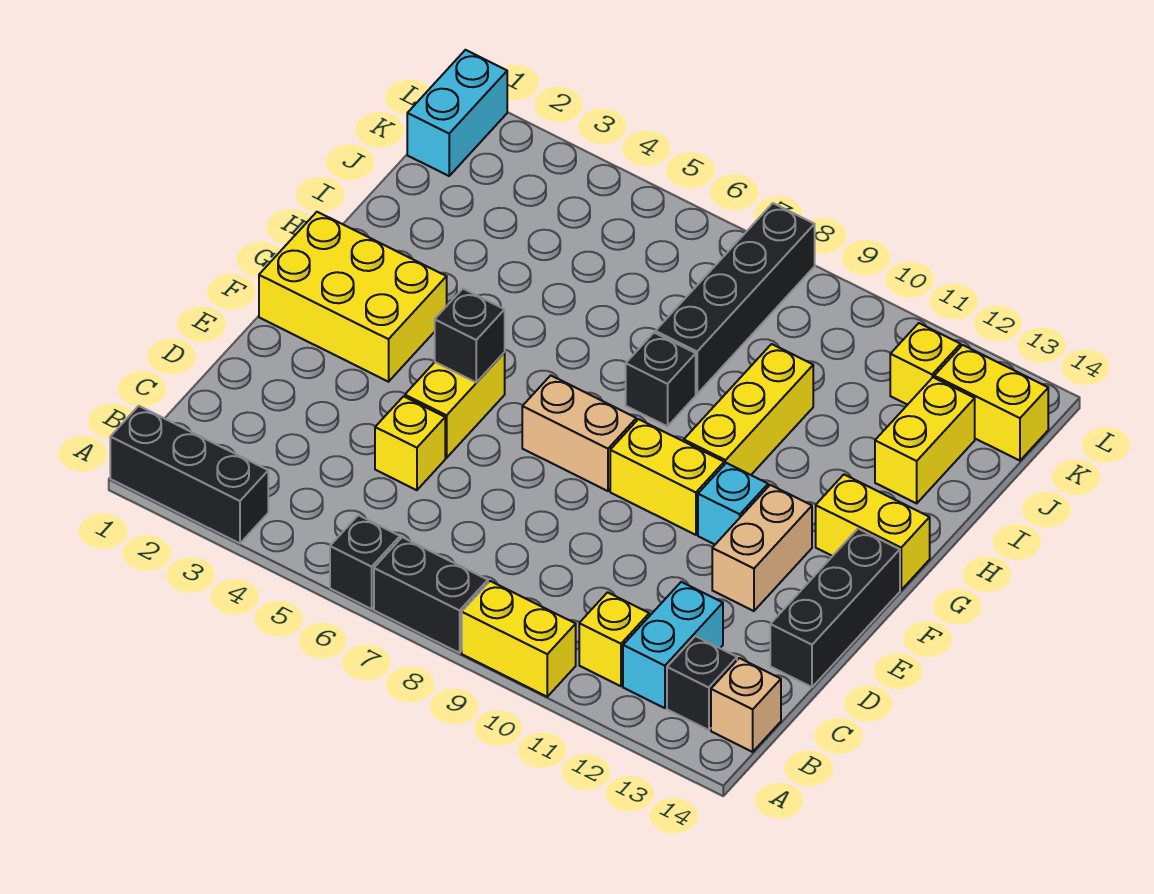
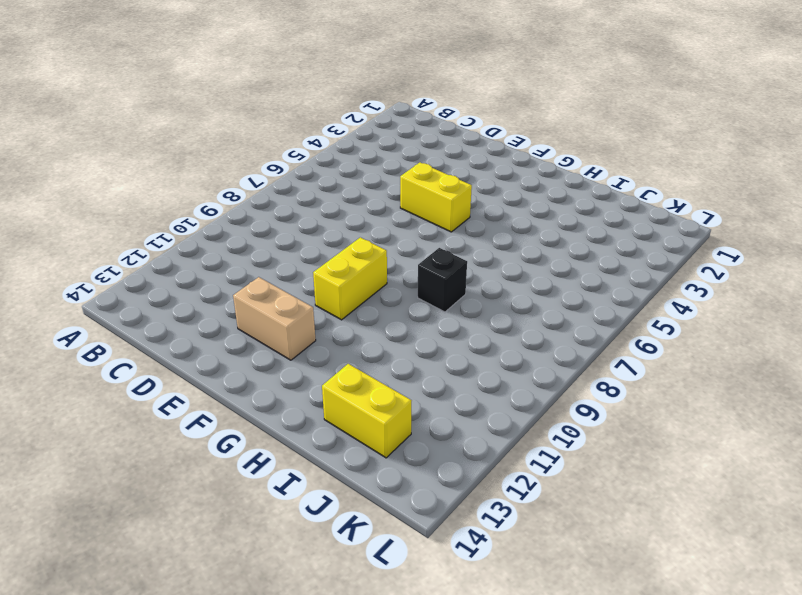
none -> black brick A1:A3 level 1
none -> black brick A6 level 1
none -> black brick A7:A8 level 1

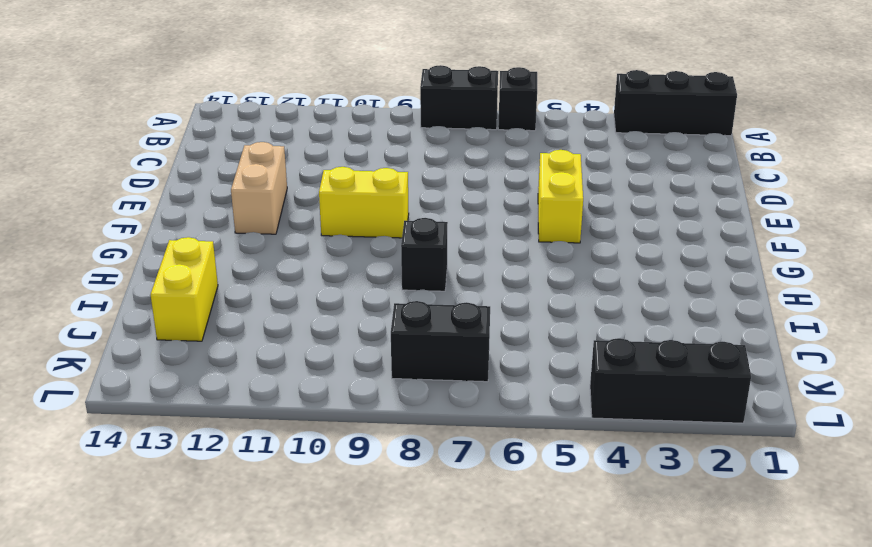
black brick K7:K8 level 1 -> black brick I8:L8 level 1
black brick L2:L4 level 1 -> black brick D14:F14 level 1
none -> yellow brick A9:A10 level 1
none -> yellow brick B11 level 1
none -> cyan brick B12:C12 level 1

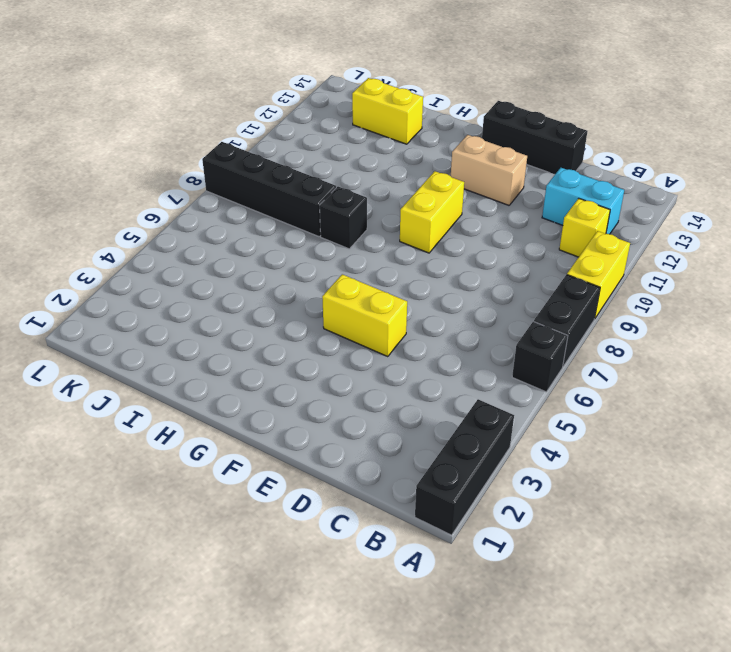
none -> black brick B13 level 1
none -> tan brick B14 level 1
none -> yellow brick D5 level 1

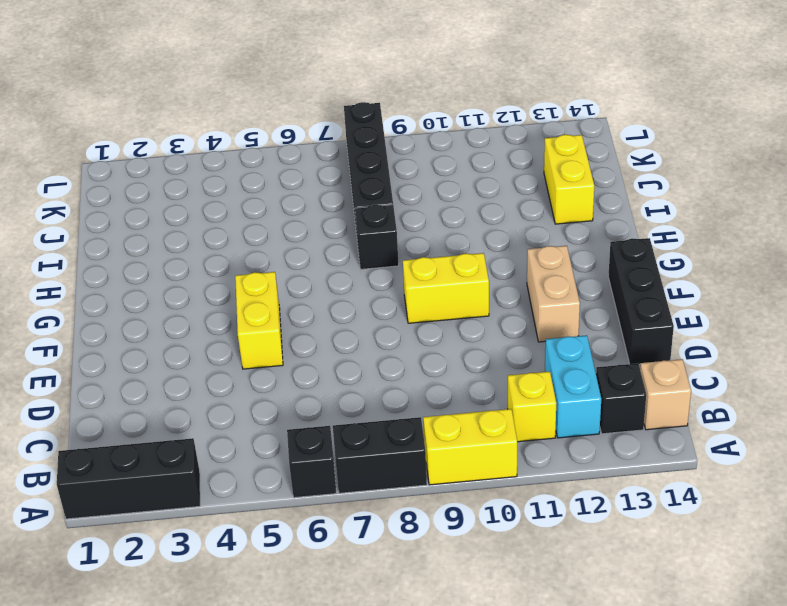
none -> yellow brick D5 level 1
none -> yellow brick F1:G3 level 1
none -> tan brick F7:F8 level 1

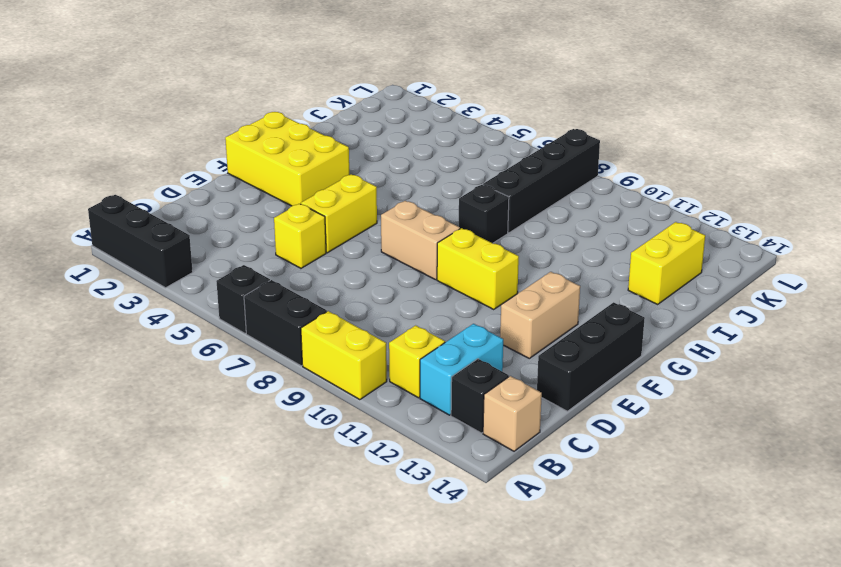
none -> cyan brick F11 level 1
none -> yellow brick G10:I10 level 1
none -> yellow brick G13:G14 level 1

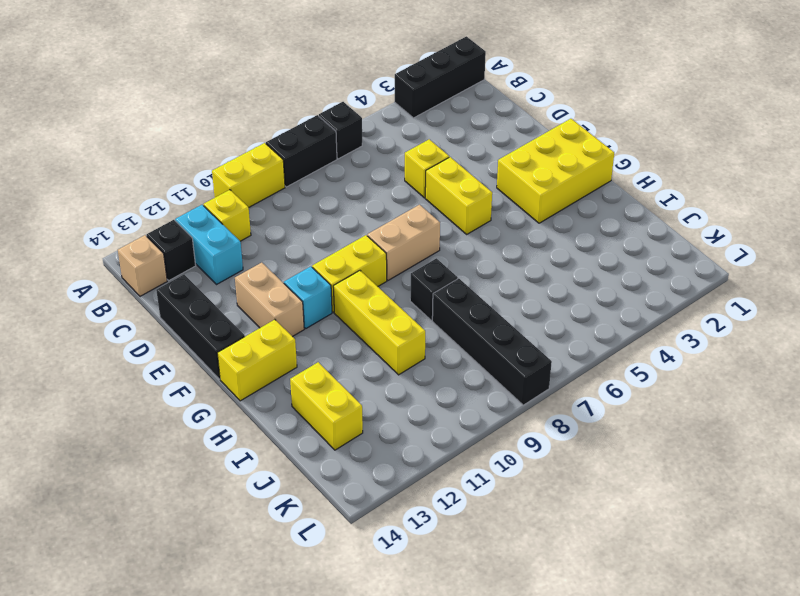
none -> cyan brick K1:L1 level 1
none -> yellow brick K12 level 1
none -> yellow brick K13:K14 level 1

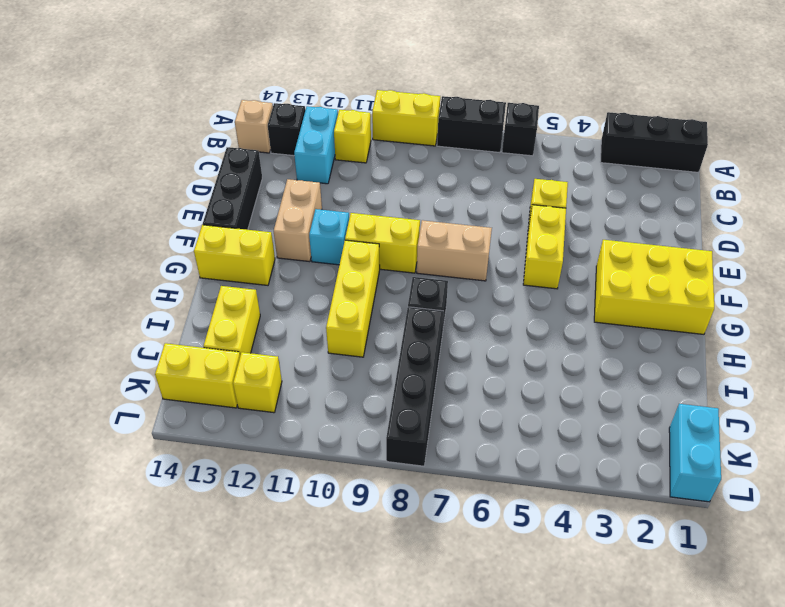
none -> black brick F5 level 2

